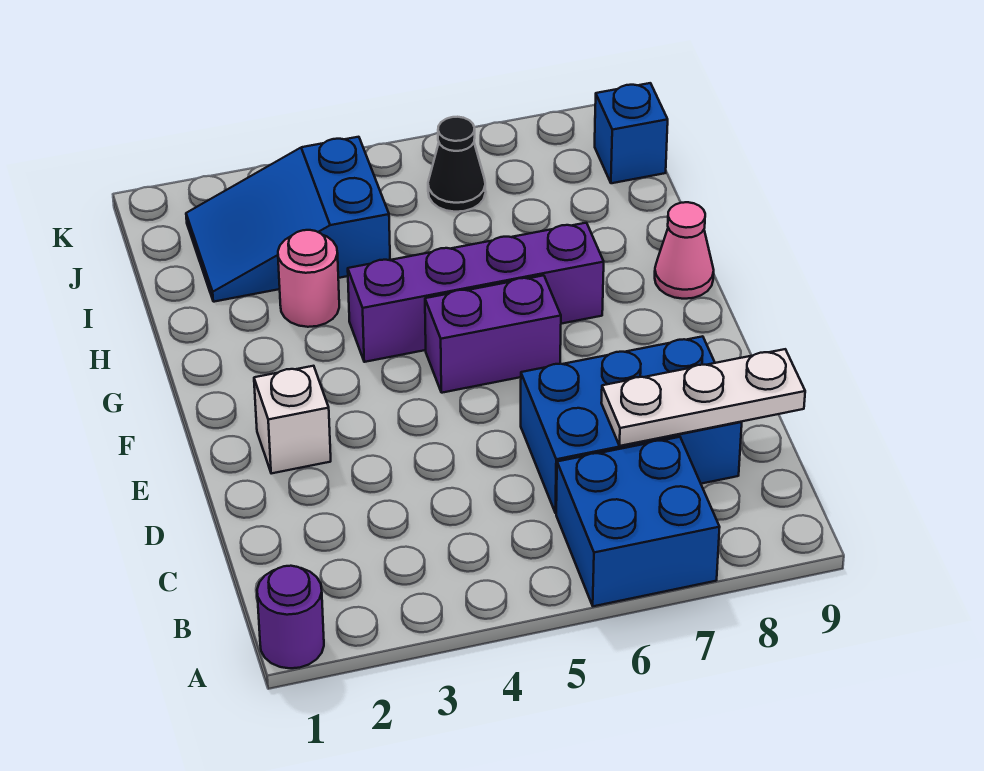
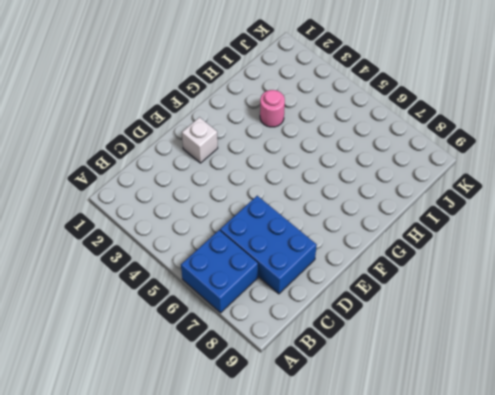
none -> purple round brick A1 level 1
none -> purple brick F5:F6 level 1
none -> purple brick G4:G7 level 1

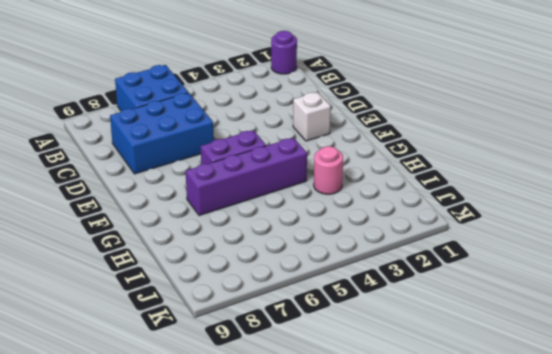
none -> pink cone G9 level 1
none -> blue slope I2:J4 level 1 top 4
none -> black cone J6 level 1

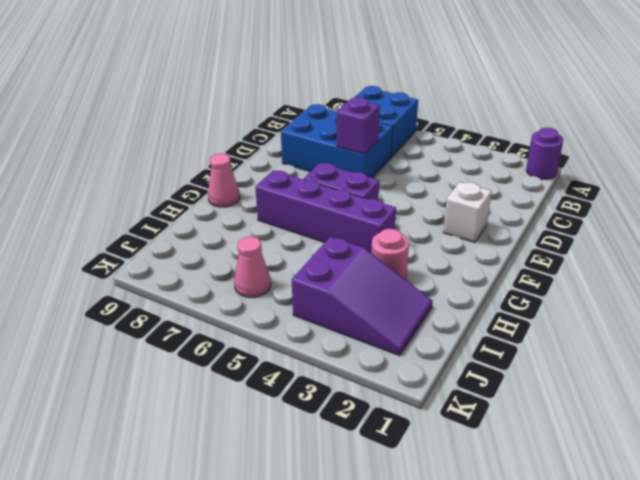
purple brick D6 level 2 -> none
purple slope I2:J4 level 1 top 4 -> blue slope I2:J4 level 1 top 4
pink cone J6 level 1 -> black cone J6 level 1
none -> blue brick J9 level 1
none -> white plate C7:C9 level 2

